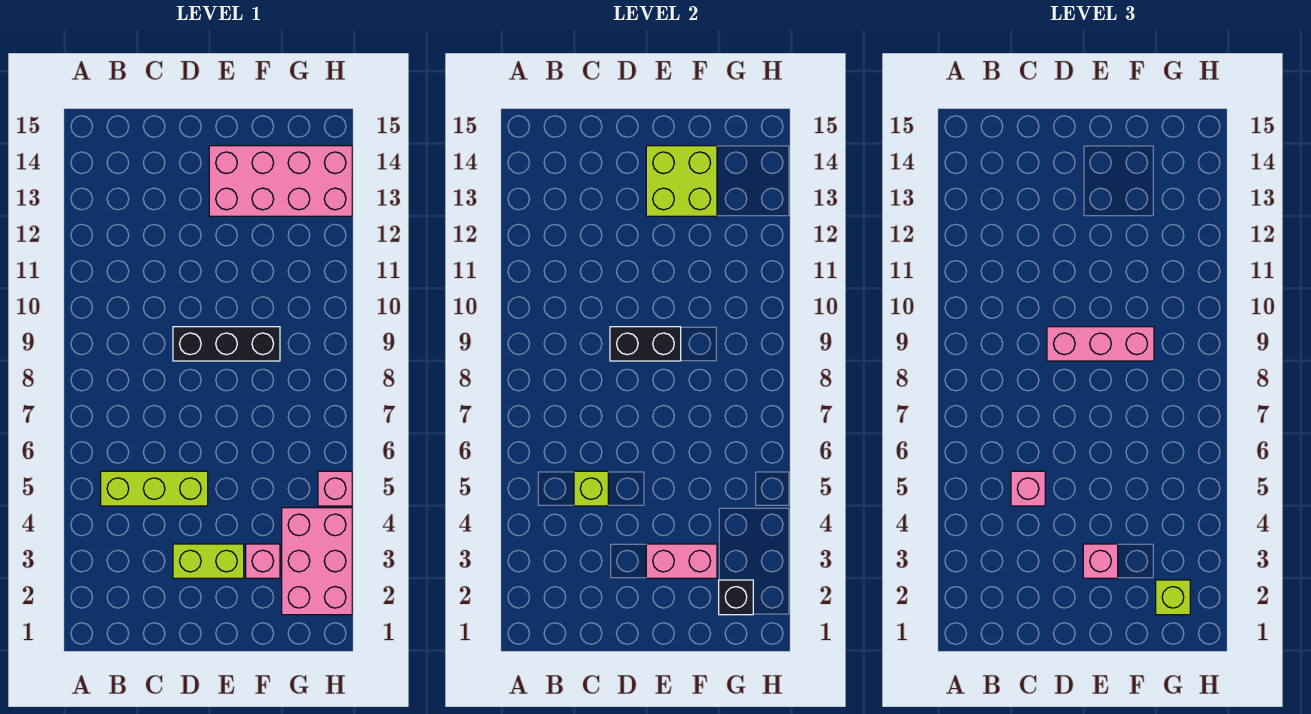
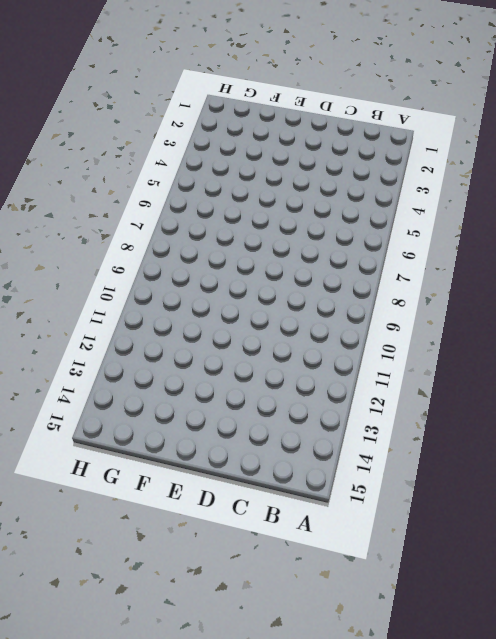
none -> lime brick B5:D5 level 1
none -> lime brick D3:E3 level 1
none -> black brick D9:F9 level 1

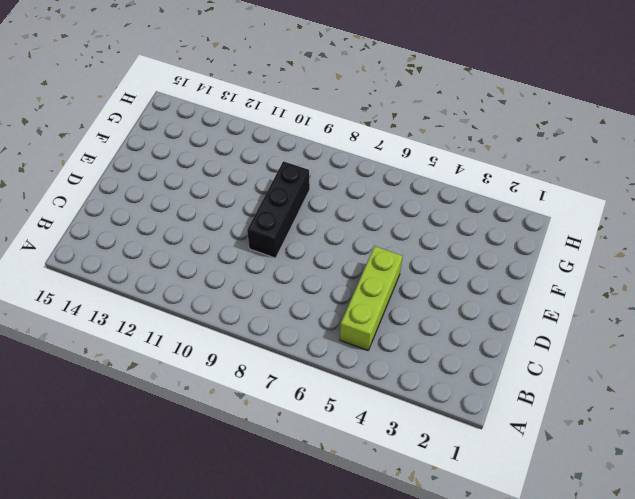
none -> lime brick D3:E3 level 1
none -> pink brick E13:H14 level 1
none -> pink brick F3 level 1

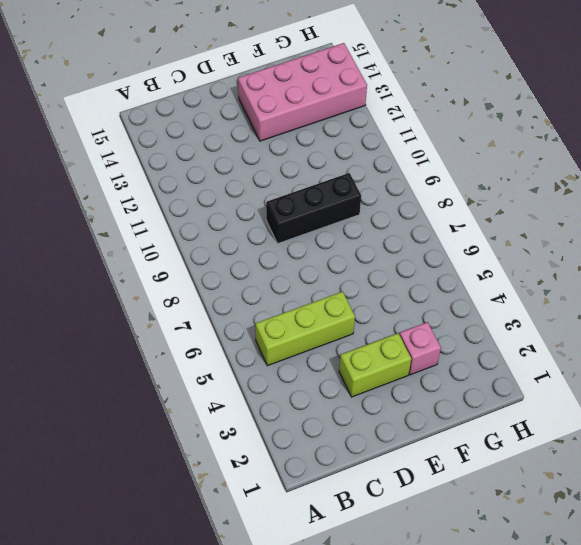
none -> pink brick G2:H4 level 1
none -> pink brick H5 level 1
none -> lime brick C5 level 2

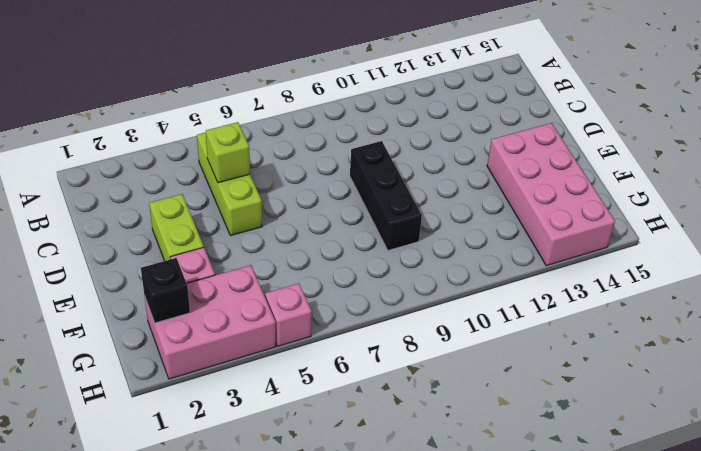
none -> black brick D9:E9 level 2
none -> pink brick E3:F3 level 2
none -> lime brick E13:F14 level 2

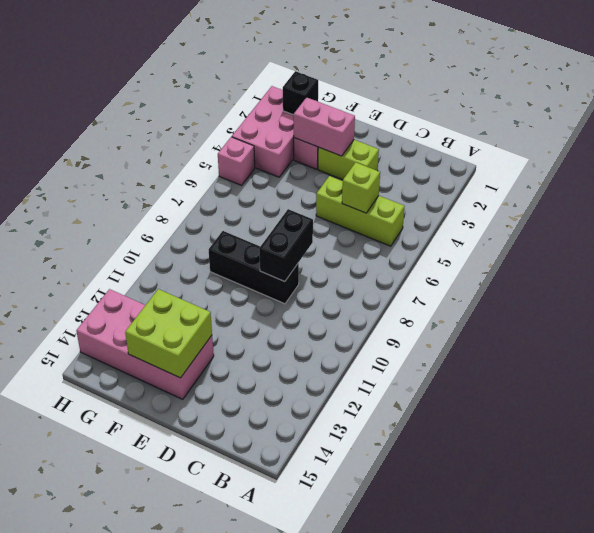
black brick D8:D9 level 2 -> black brick D9:E9 level 2
none -> pink brick C5 level 3
none -> pink brick D9:F9 level 3
none -> pink brick E3 level 3

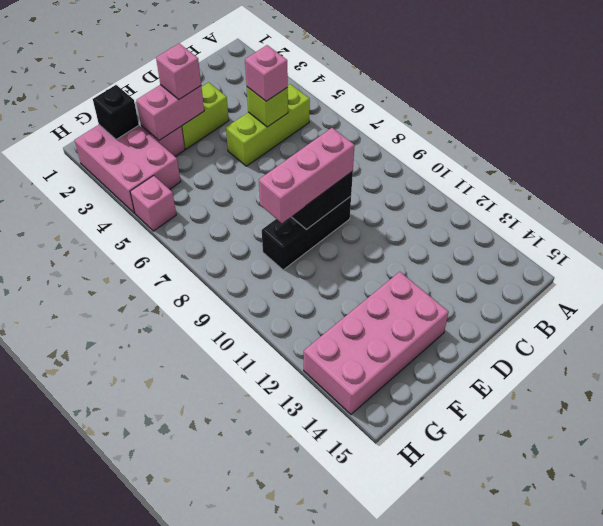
none -> lime brick E13:F14 level 2
none -> lime brick G2 level 3

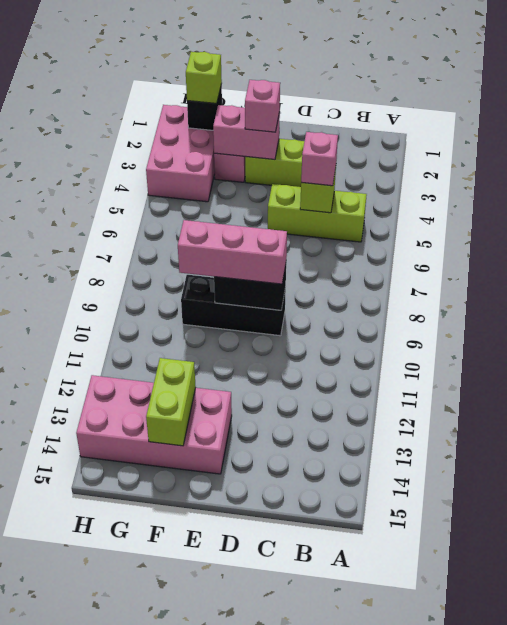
lime brick F13:F14 level 2 -> lime brick E13:F14 level 2
none -> pink brick H5 level 1

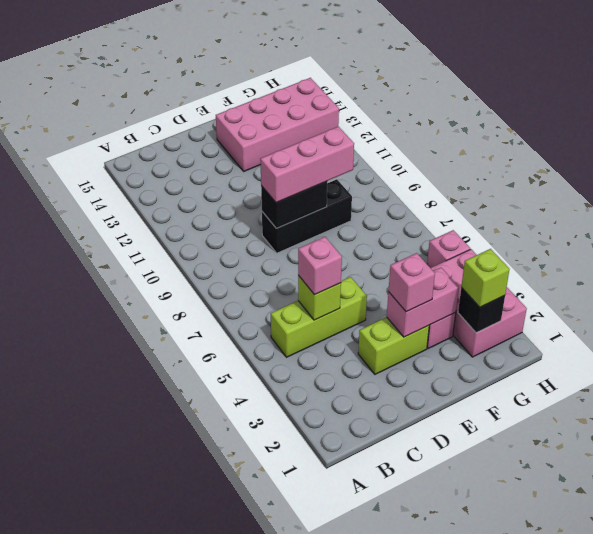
none -> lime brick E13:F14 level 2

